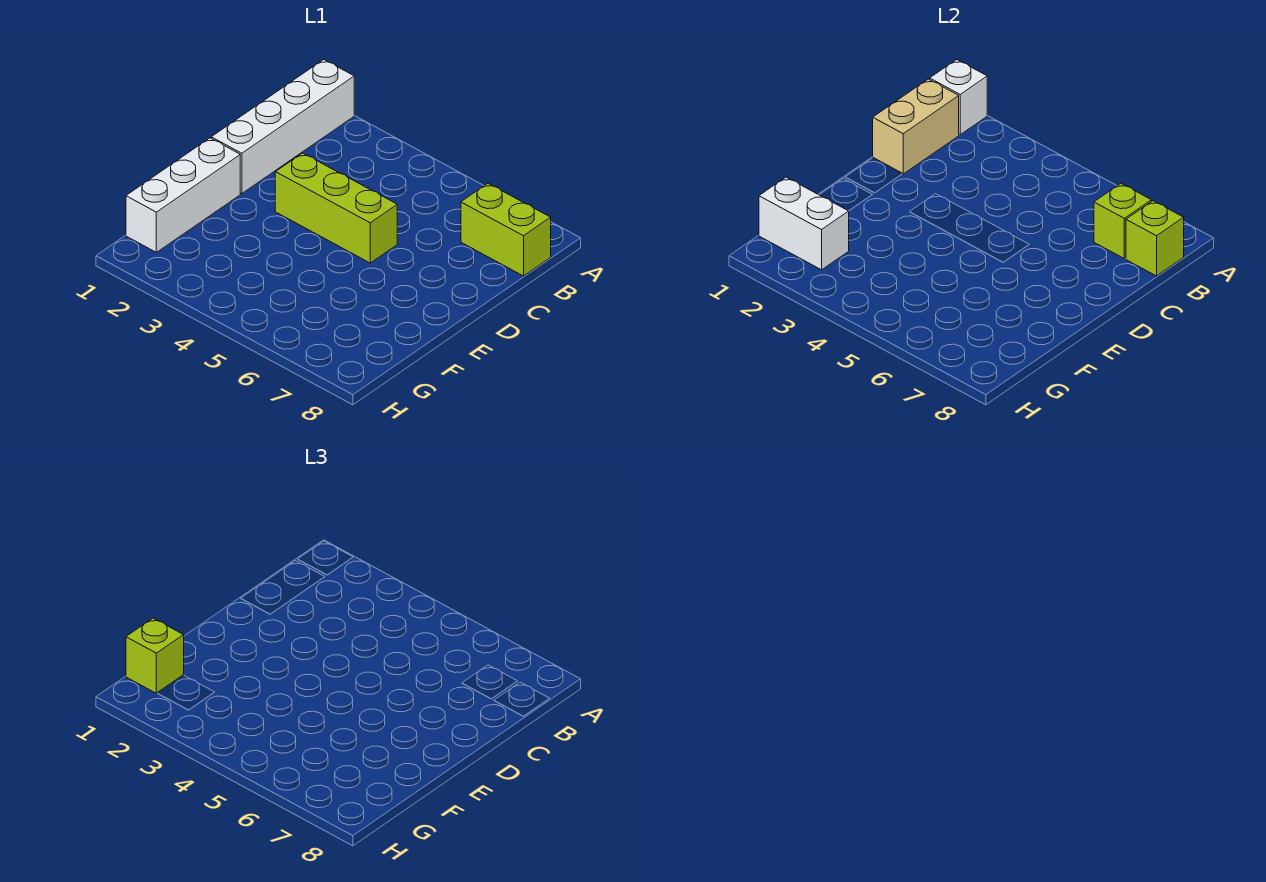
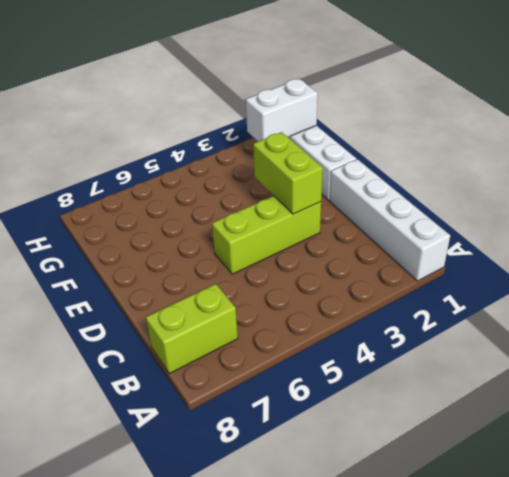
lime brick D3:E3 level 2 -> none
none -> white brick A1 level 2
none -> tan brick B1:C1 level 2

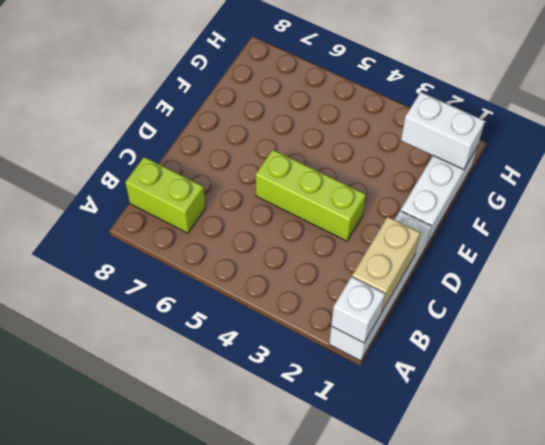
none -> lime brick B7 level 2
none -> lime brick B8 level 2

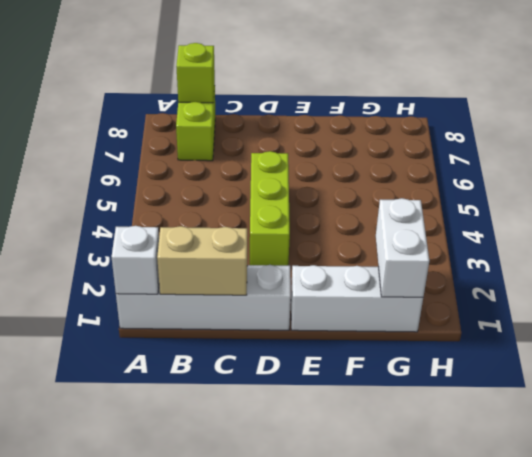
none -> lime brick B7 level 2
none -> lime brick G1 level 3

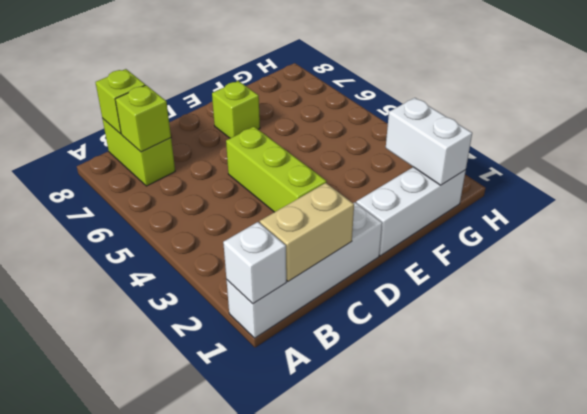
lime brick E7 level 1 -> lime brick G1 level 3

